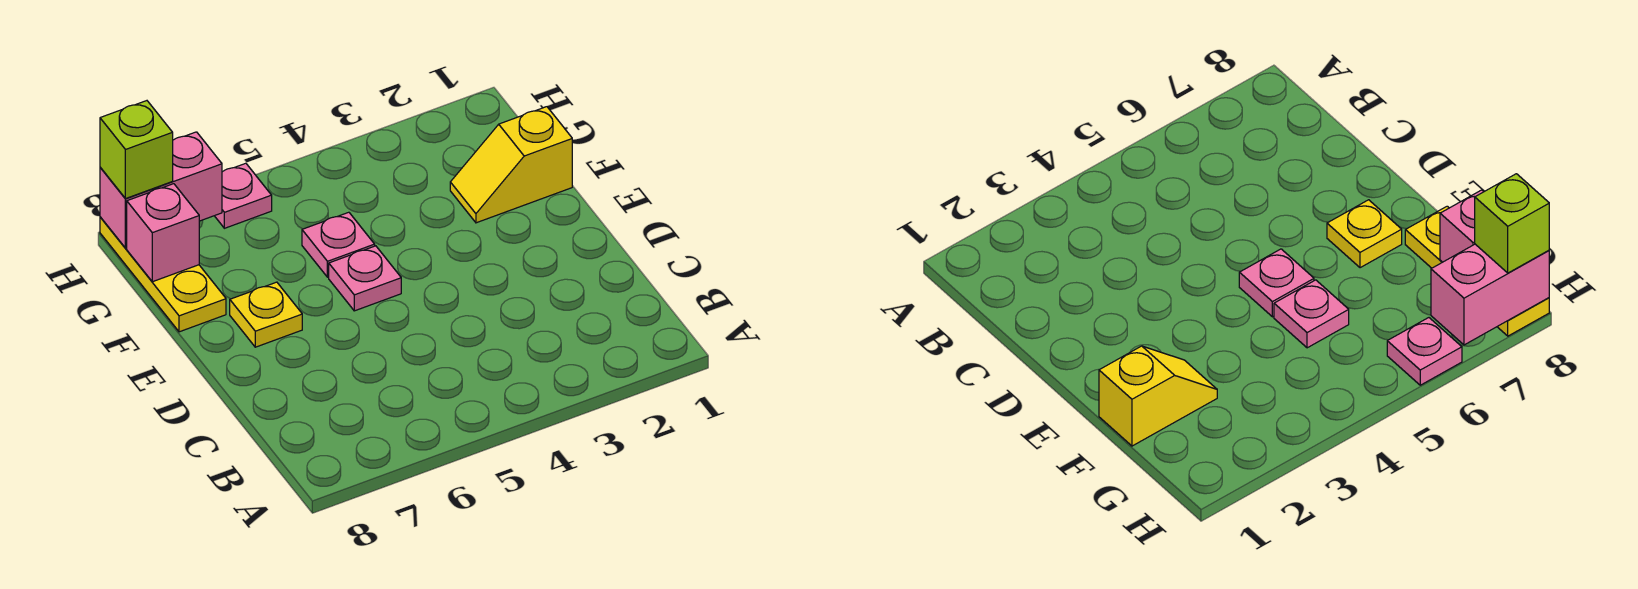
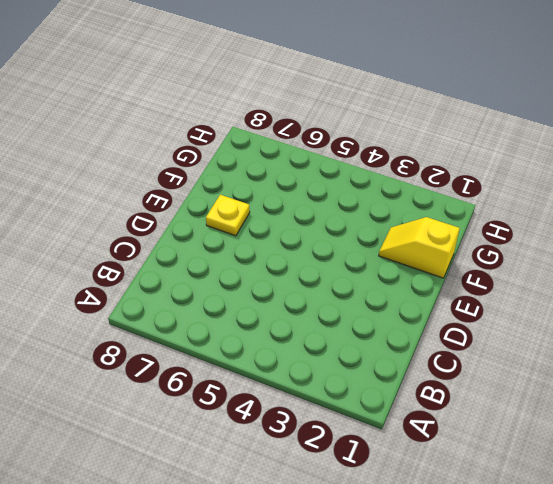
none -> pink plate E5 level 1
none -> pink plate F5 level 1

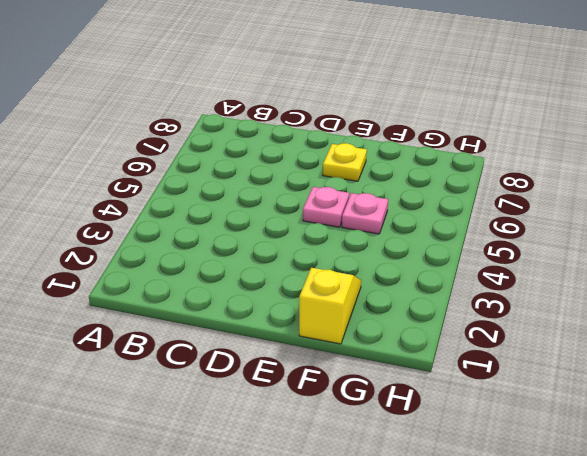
none -> yellow plate F8:H8 level 1
none -> pink plate H6 level 1

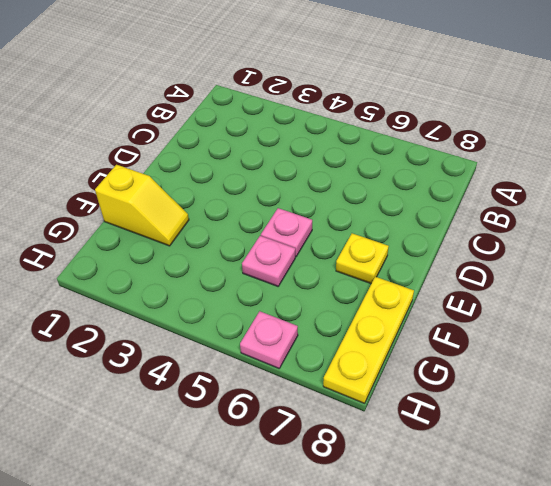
none -> pink brick G8 level 2
none -> pink brick H7:H8 level 2

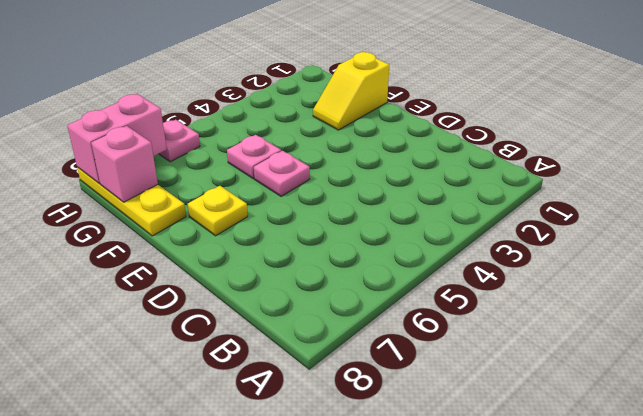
none -> lime brick H8 level 3

